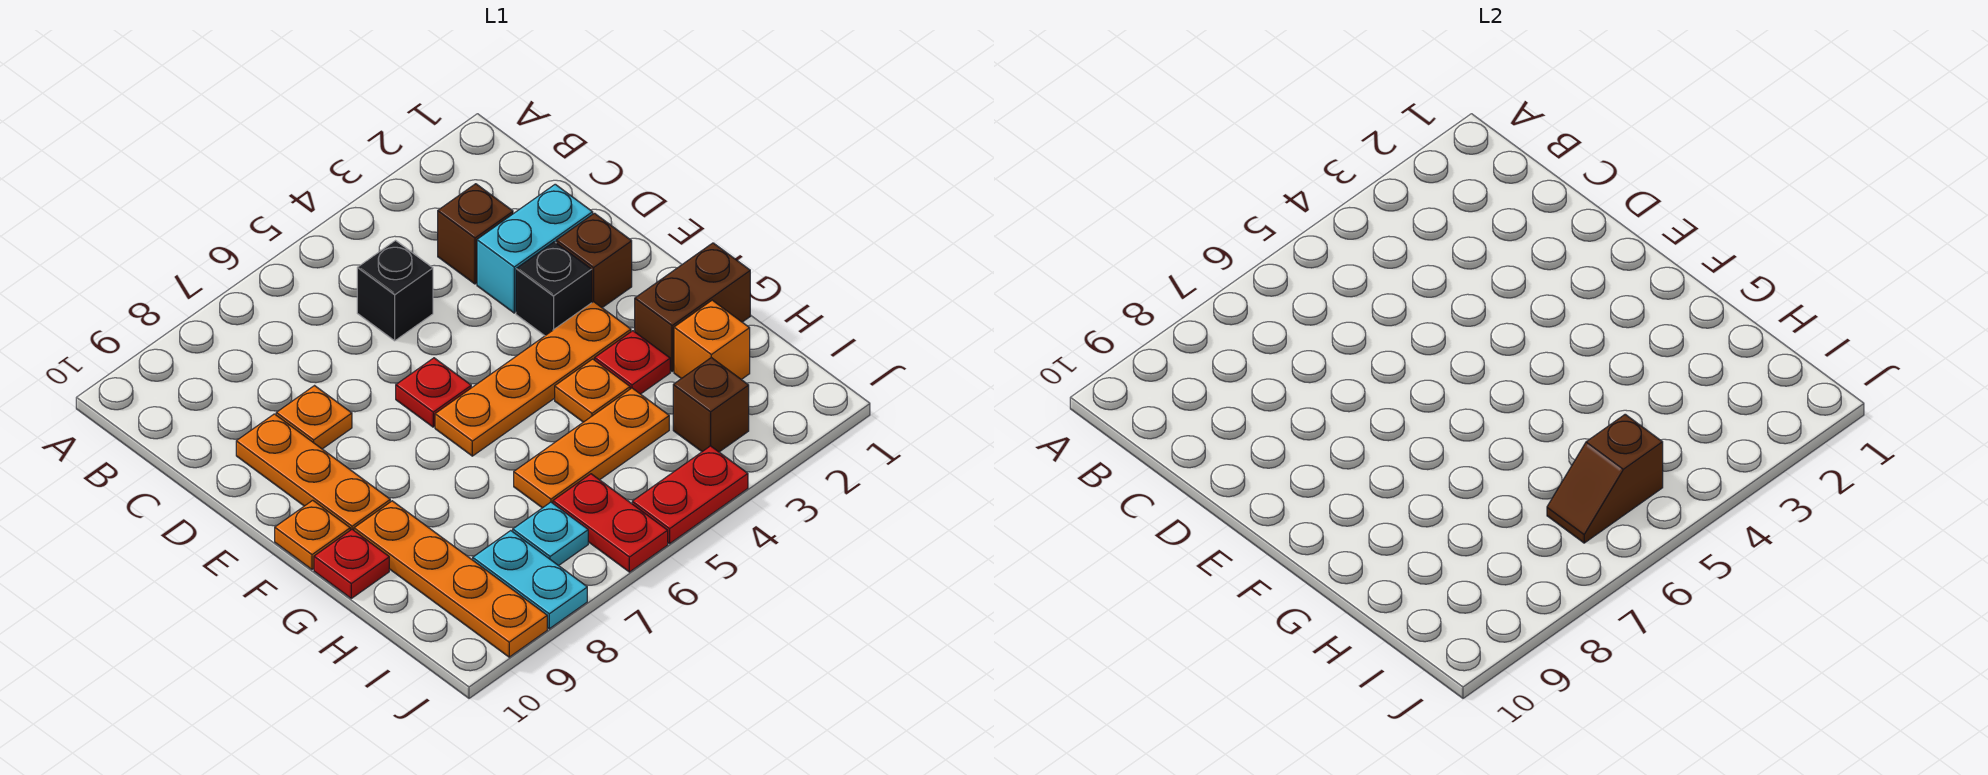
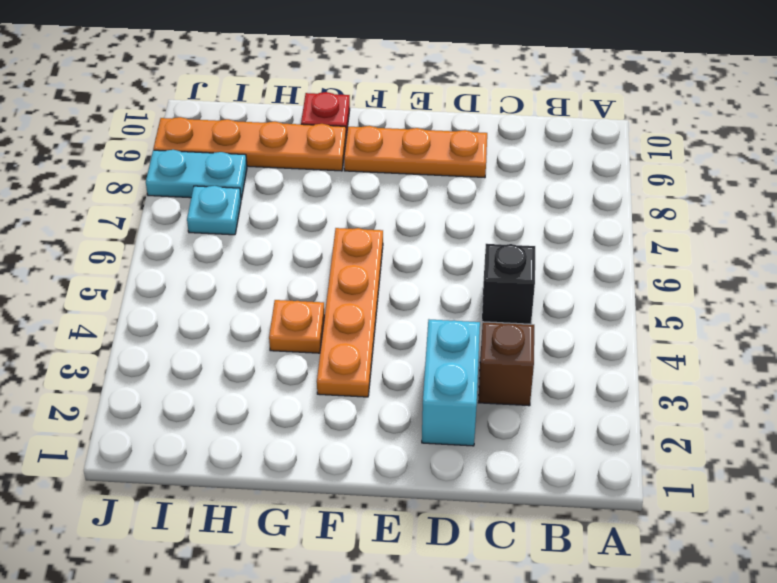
none -> orange plate D8 level 1
none -> brown brick E2 level 1
none -> black brick E3 level 1

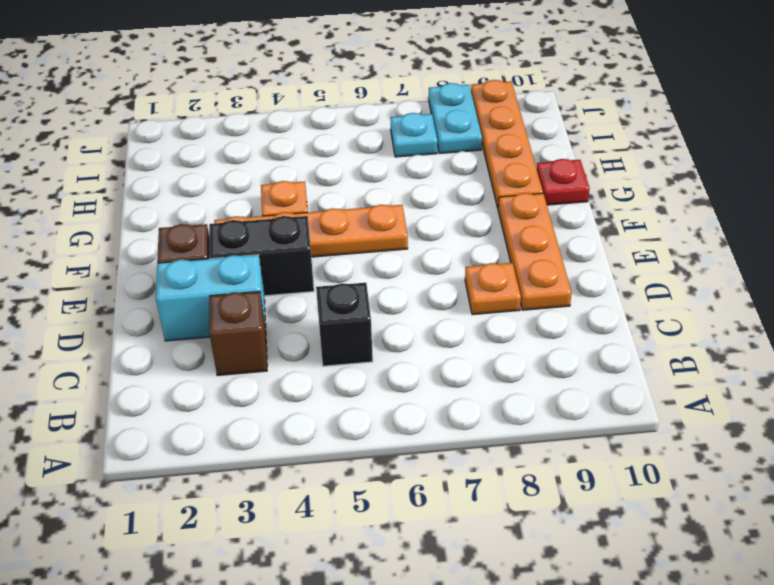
black brick E3:E4 level 1 -> black brick E3 level 1
none -> red plate E6 level 1
none -> orange plate F10 level 1
none -> brown brick G1:G2 level 1

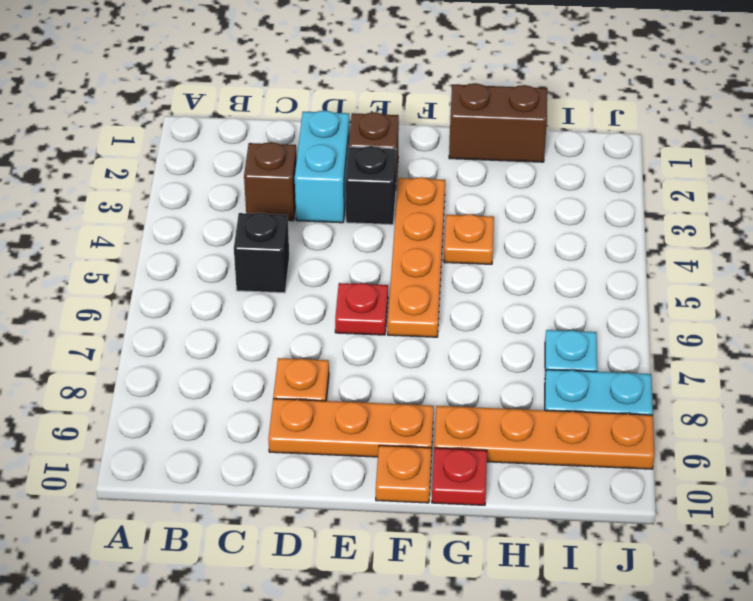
brown brick G1:H1 level 1 -> brown brick G1:G2 level 1
none -> red plate G3 level 1
none -> orange brick H2 level 1
none -> orange plate H4:H6 level 1

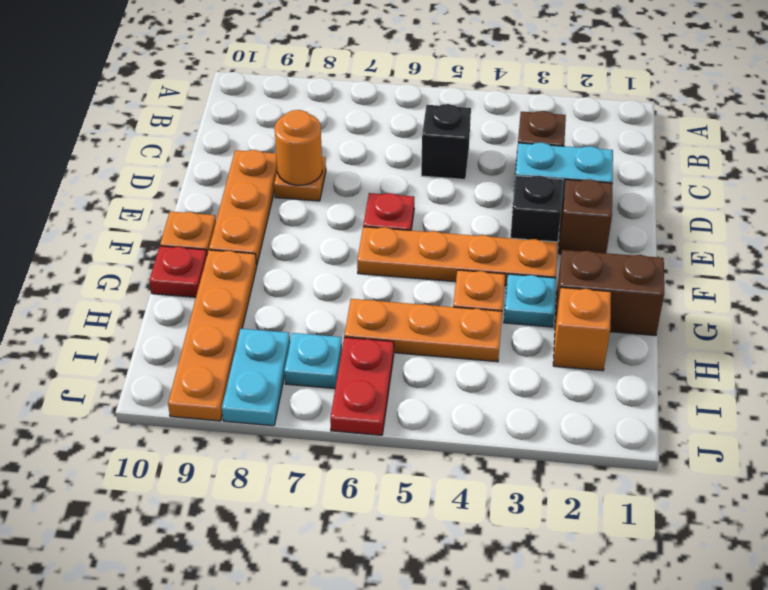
orange round brick D8 level 2 -> none
cyan plate G3 level 1 -> red plate G3 level 1
none -> brown brick I3 level 1
none -> red plate J4:J5 level 1
none -> brown slope I5:I6 level 2 top 5

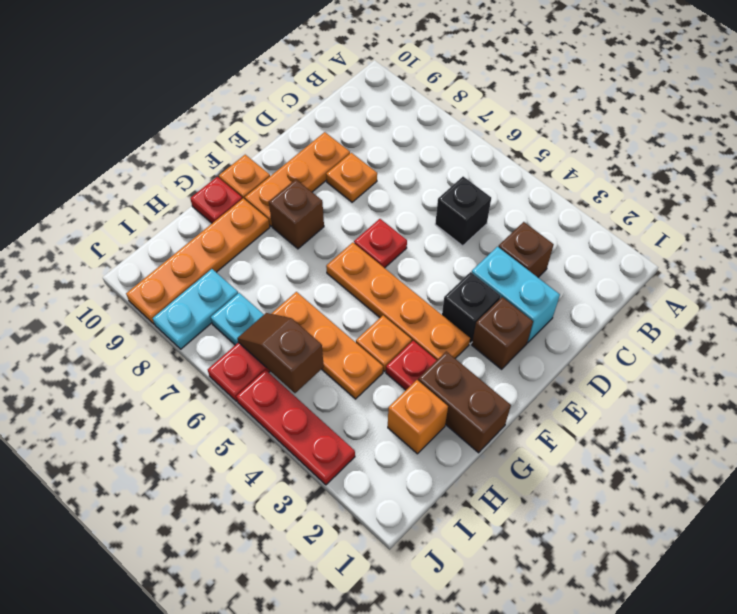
brown brick F8 level 1 -> brown brick I3 level 1
red plate J3:J5 level 1 -> red plate J4:J5 level 1

